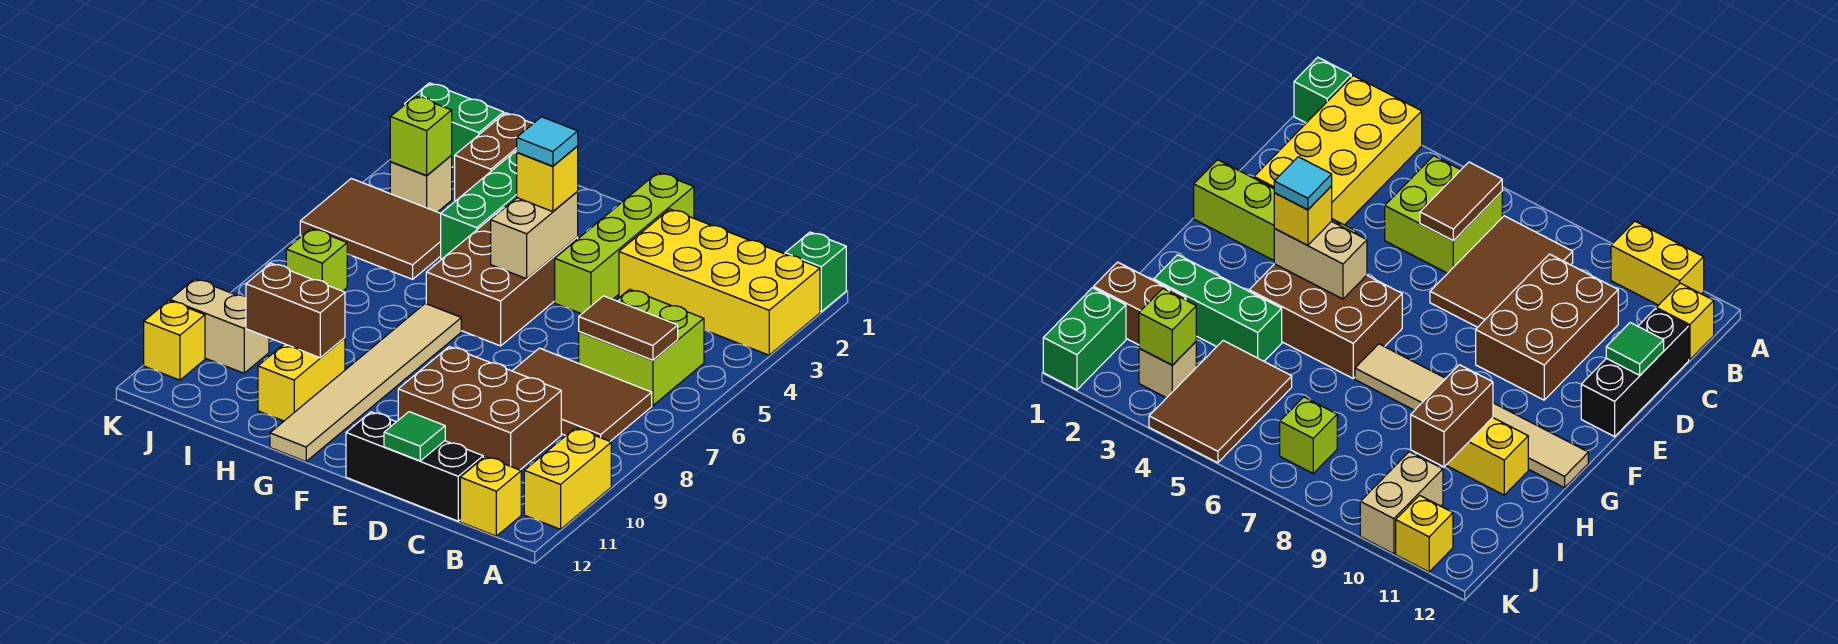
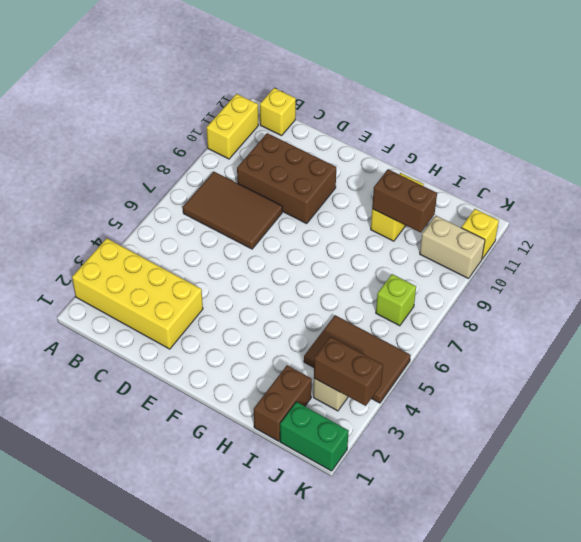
brown brick J3:K3 level 2 -> lime brick J3 level 2
none -> green brick A1 level 1
none -> lime brick B5:C6 level 1
none -> black brick C12:E12 level 1

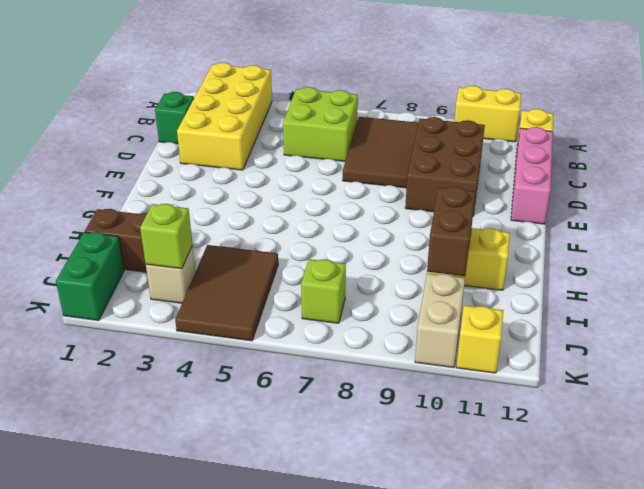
green brick C1 level 1 -> green brick A1 level 1
pink brick C12:E12 level 1 -> black brick C12:E12 level 1
none -> lime brick E1:E4 level 1
none -> brown brick F4:G6 level 1
none -> tan tile G7:G12 level 1

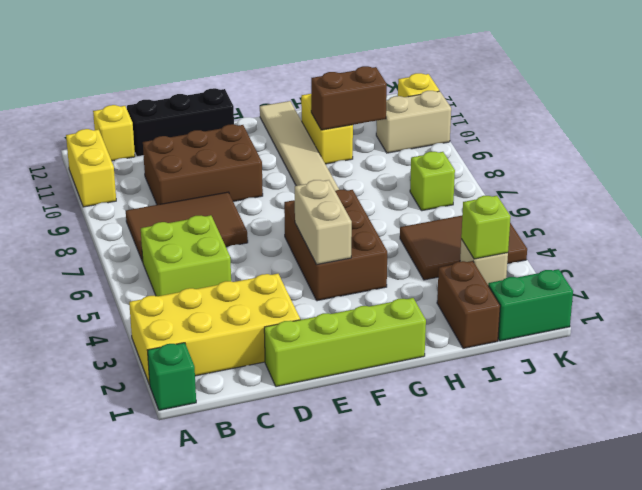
lime brick D1:G1 level 1 -> lime brick E1:E4 level 1
none -> green brick H2:H4 level 1
none -> brown tile B6:C6 level 2
none -> green tile D12 level 2

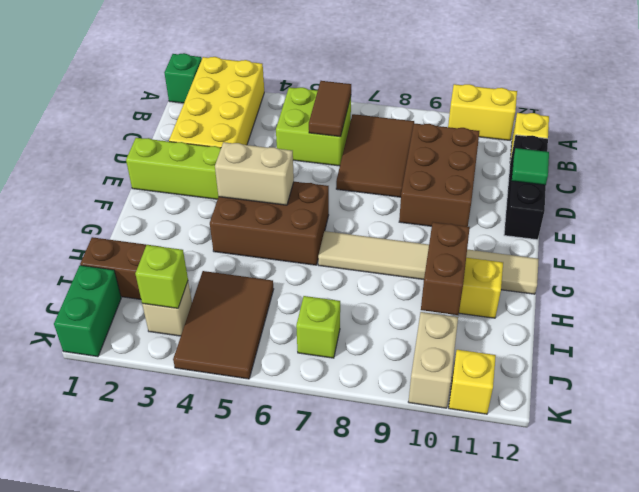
none -> green brick H2:H4 level 1
none -> yellow brick F4 level 3
none -> cyan tile F4 level 4

